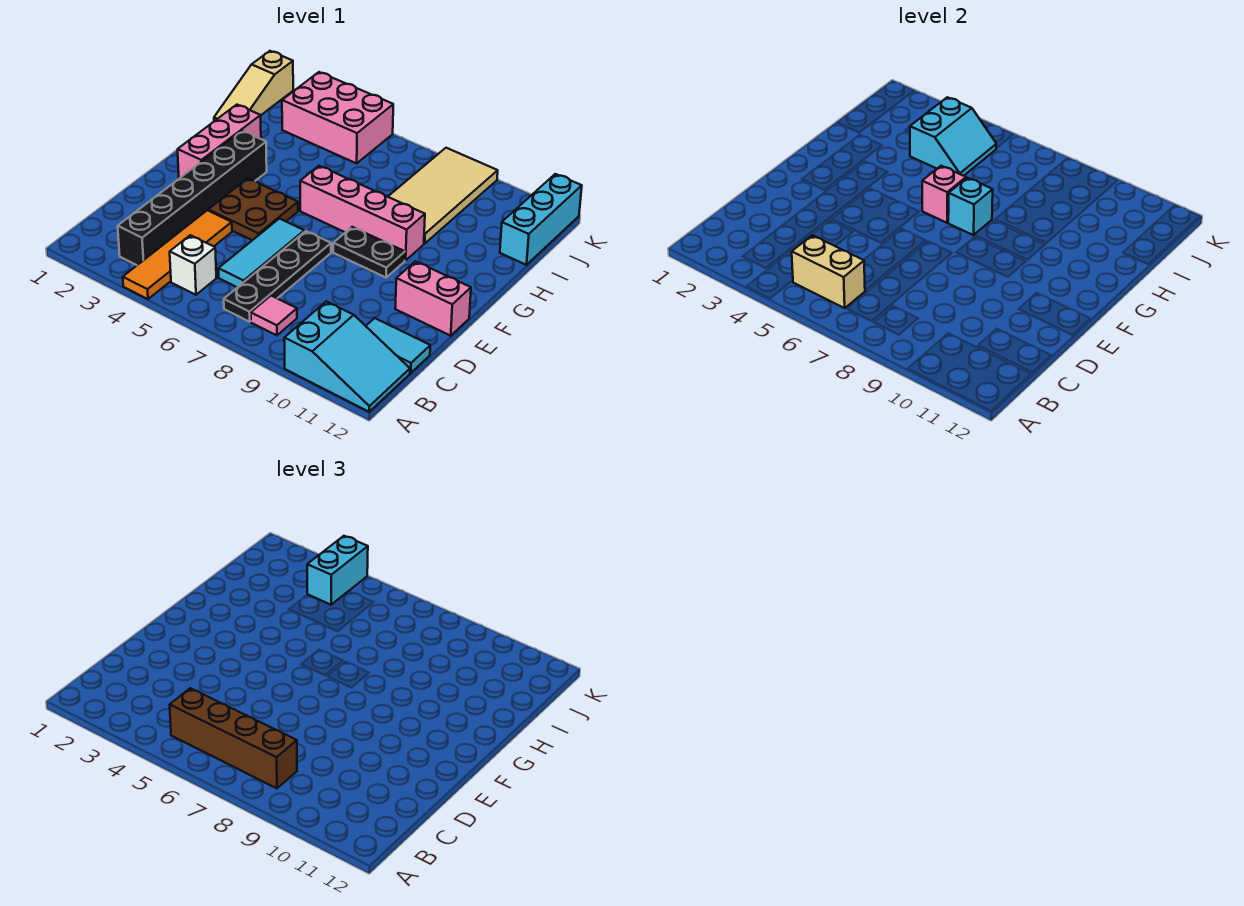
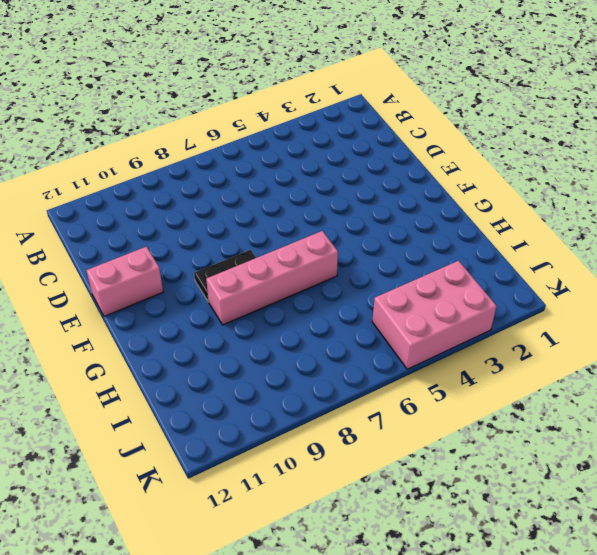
none -> orange tile A4:D4 level 1
none -> cyan slope A10:B12 level 1 top 10
none -> black brick B3:G3 level 1

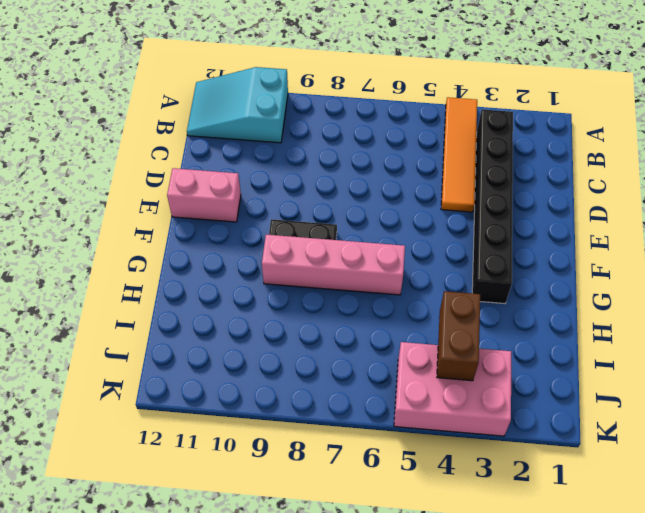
brown brick I4:J4 level 2 -> cyan slope I4:J5 level 2 top 4
none -> white brick B5 level 1
none -> black plate B7:E7 level 1
none -> pink tile B8 level 1

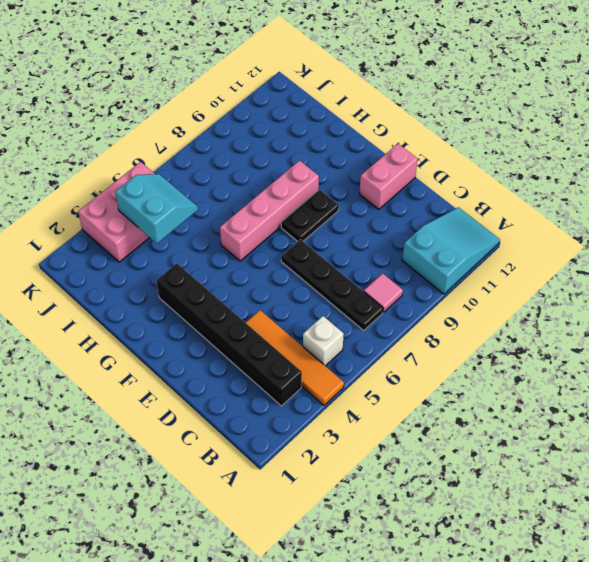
none -> cyan tile C6:E6 level 1
none -> cyan tile C11:C12 level 1
none -> brown plate E4:F5 level 1

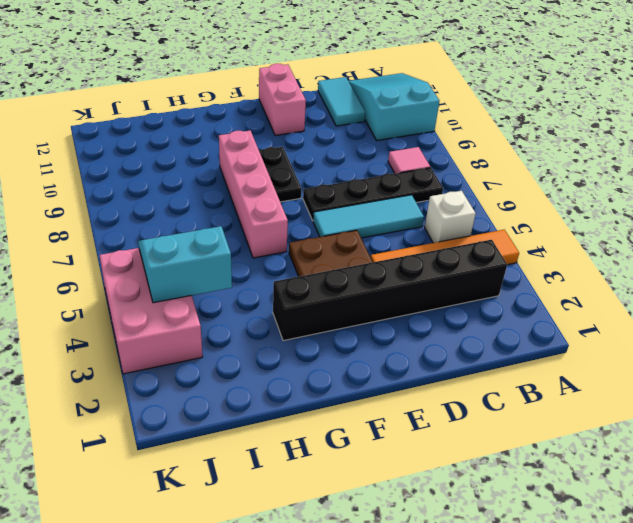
none -> pink brick F2:H2 level 1
none -> tan tile H8:K9 level 1
none -> tan slope I1:K1 level 1 top K

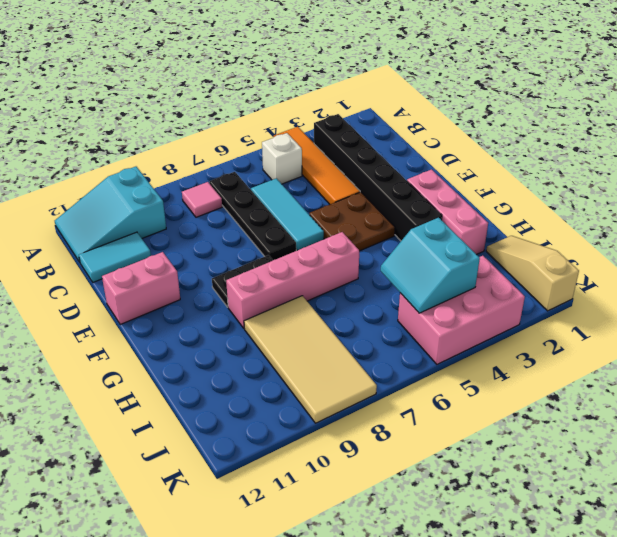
none -> cyan brick I12:K12 level 1
none -> tan brick B5:B6 level 2
none -> pink brick G6 level 2

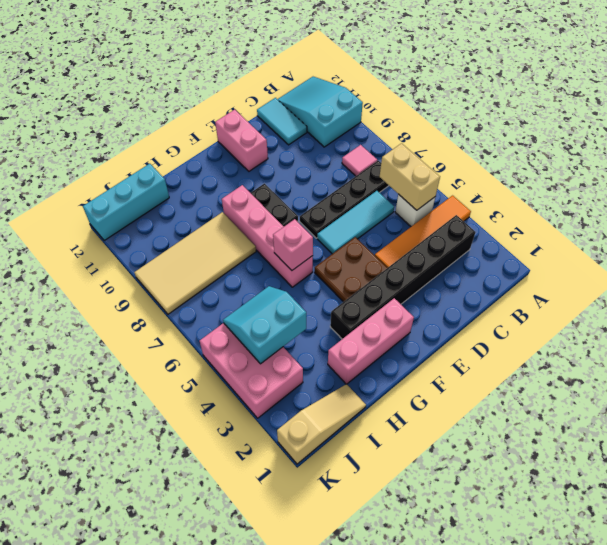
none -> cyan brick G7 level 2
none -> brown brick B5:B8 level 3
none -> cyan brick J4:K4 level 3

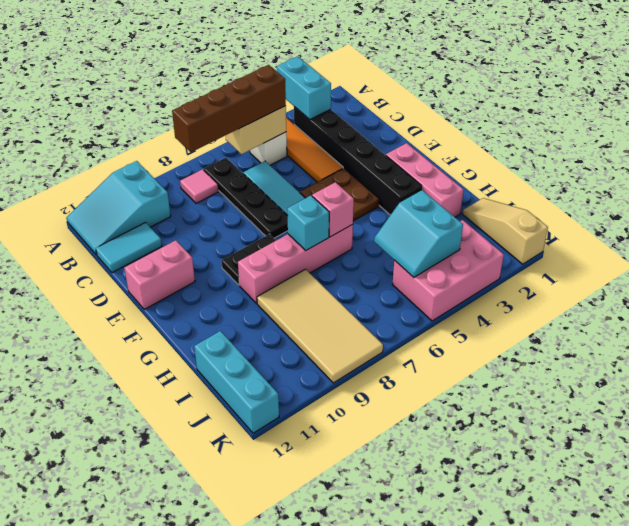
cyan brick A3:B3 level 2 -> cyan brick J4:K4 level 3

